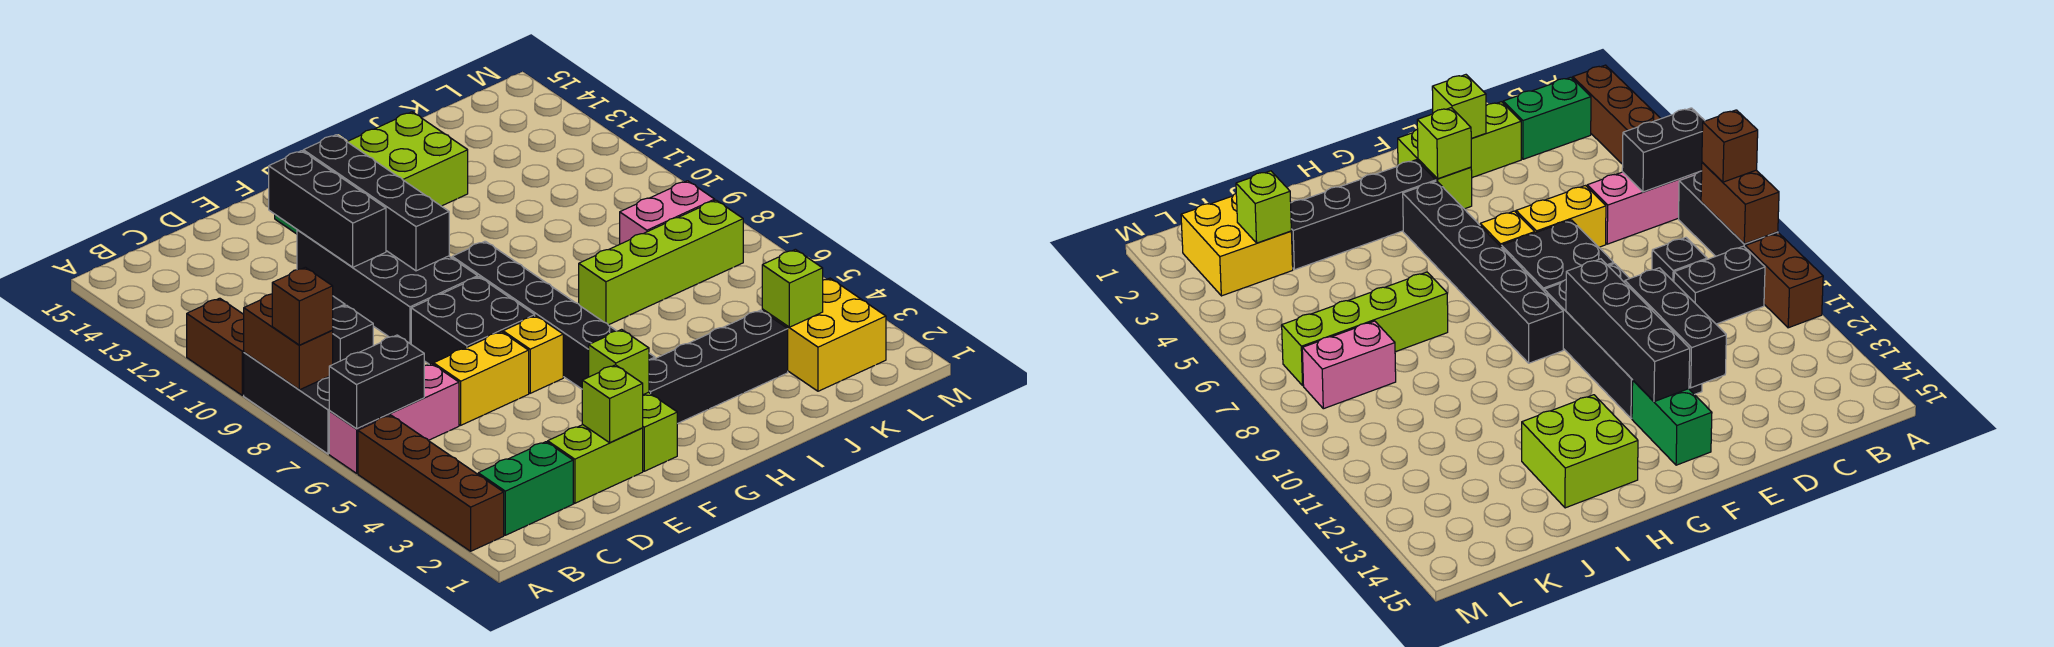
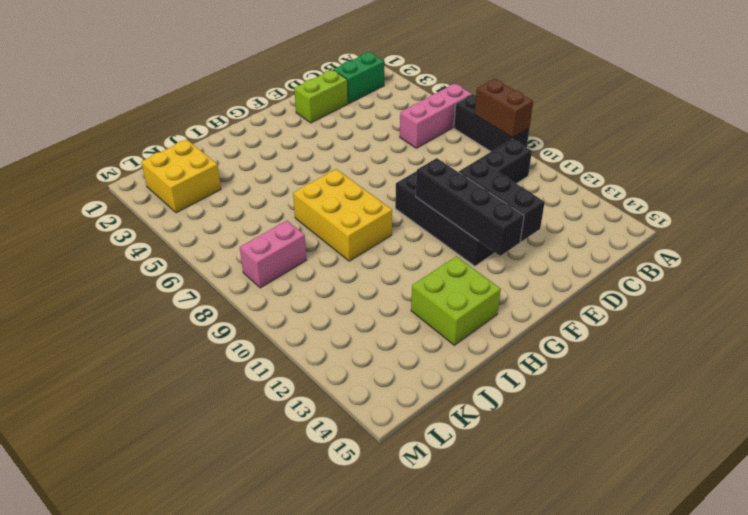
yellow brick H7:I9 level 1 -> lime brick I7:L7 level 1
none -> brown brick A2:A5 level 1
none -> brown brick A10:A11 level 1
none -> black brick C9 level 1

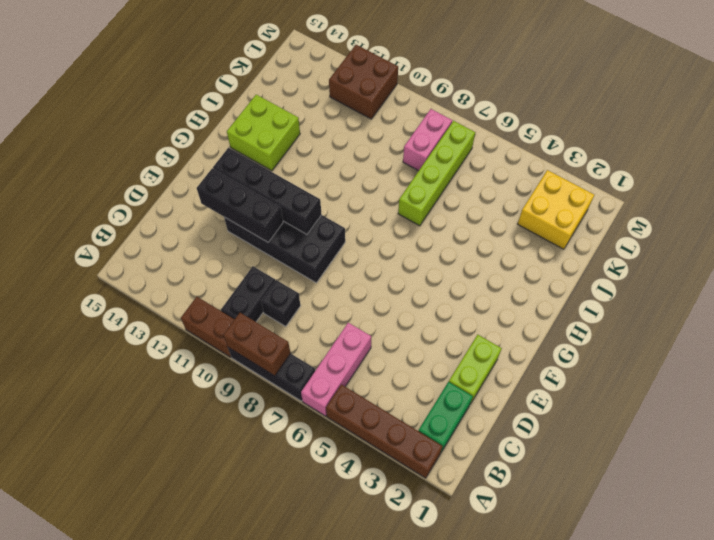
brown brick L11:M12 level 1 -> none
none -> yellow brick D6:E6 level 1
none -> black brick E7:F8 level 1
none -> lime brick F2:F3 level 1

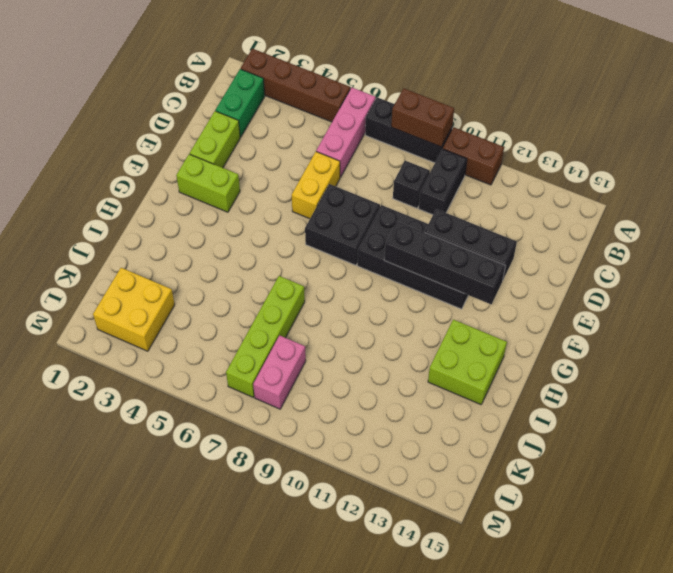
none -> yellow brick F6 level 1
none -> green brick F13:F14 level 1
none -> black brick G3:J3 level 1

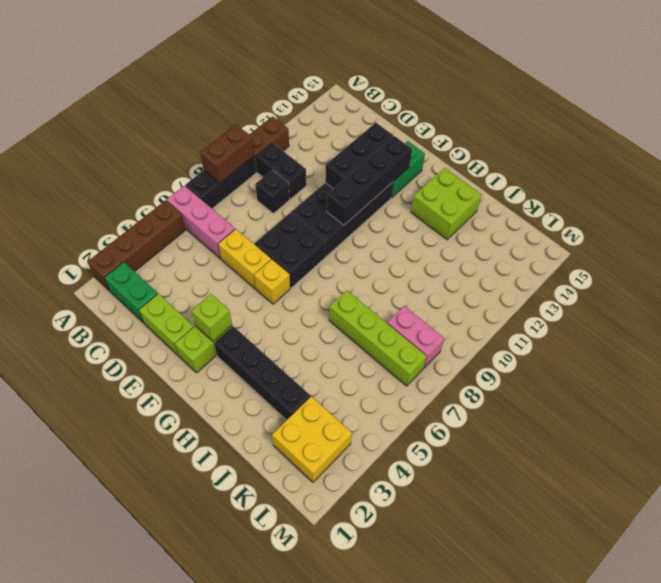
none -> black brick G4:G9 level 1
none -> black brick A6:B6 level 2
none -> lime brick E2 level 2

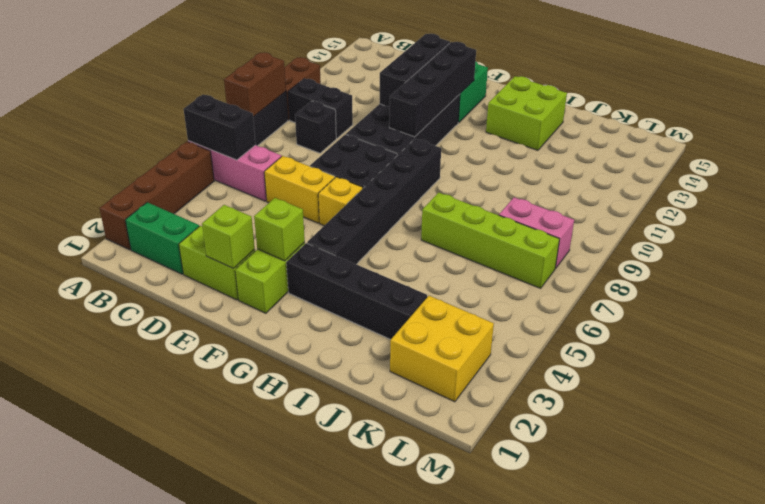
none -> lime brick K3 level 2
none -> brown brick A8 level 3

